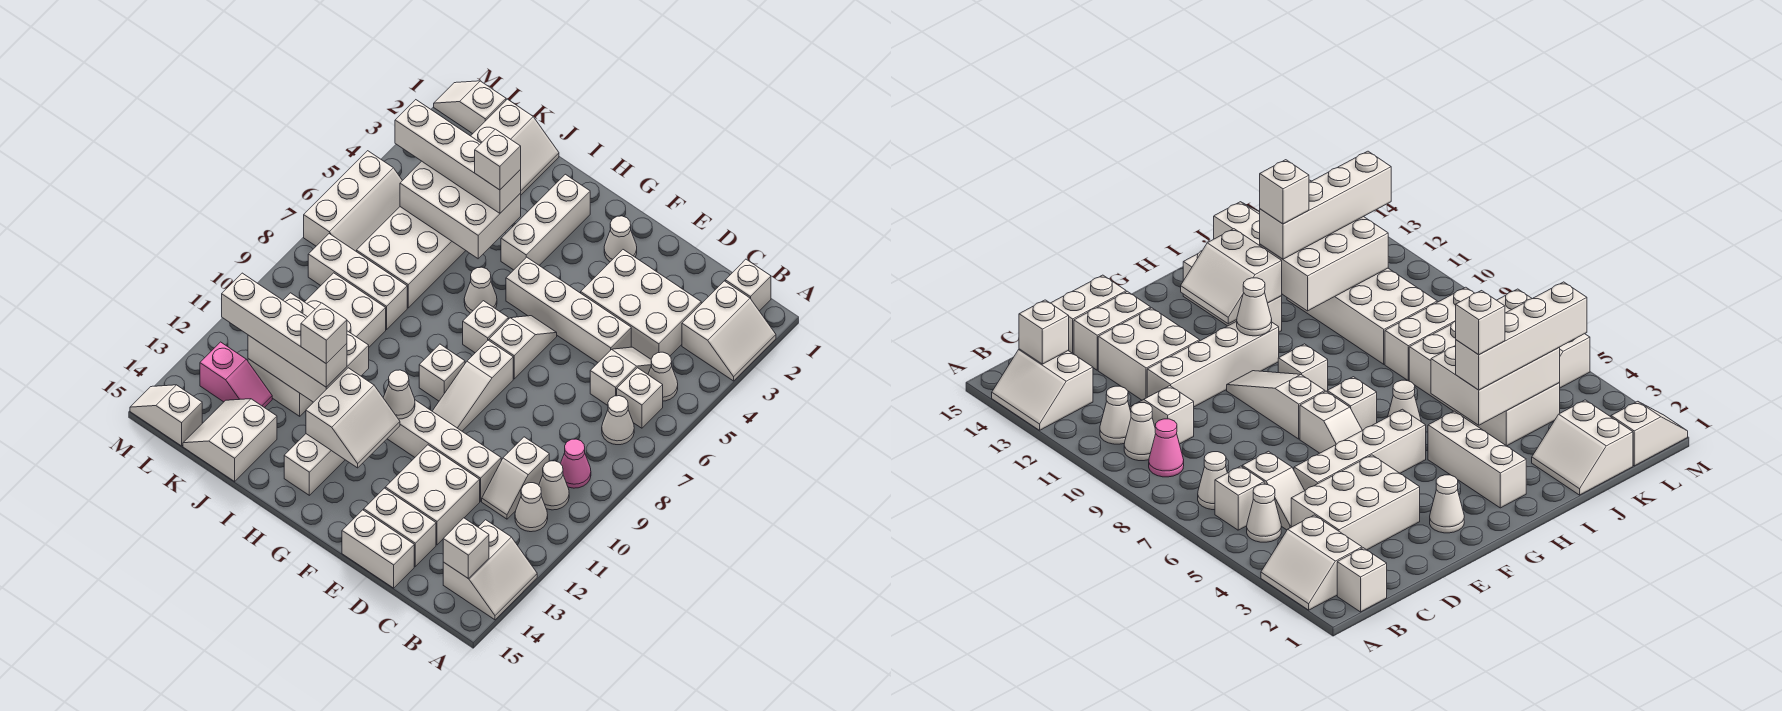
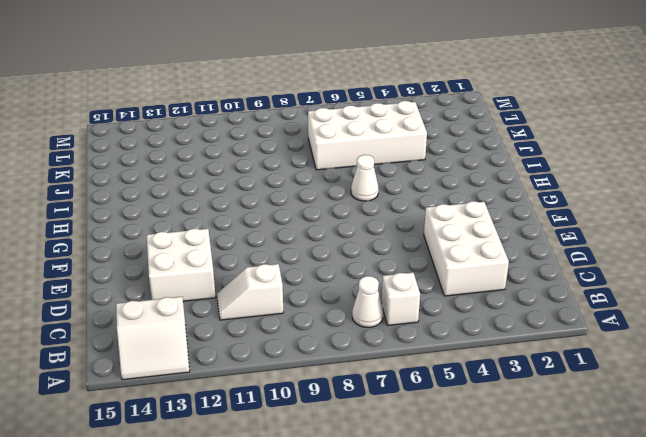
none -> white slope A2:B3 level 1 top B
none -> white brick B1 level 1
none -> white cone B5 level 1
none -> pink cone B9 level 1

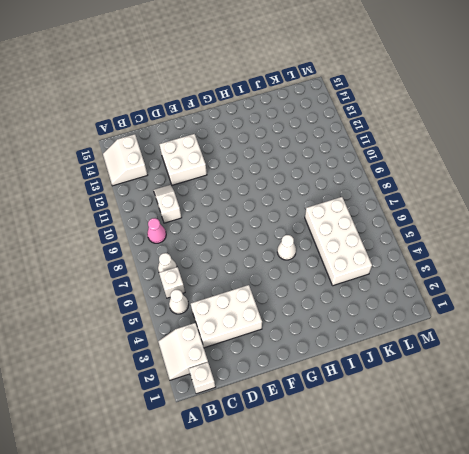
none -> white cone B10 level 1
none -> white cone B11 level 1
none -> white slope C5:C6 level 1 top 6
none -> white brick D5:G5 level 1

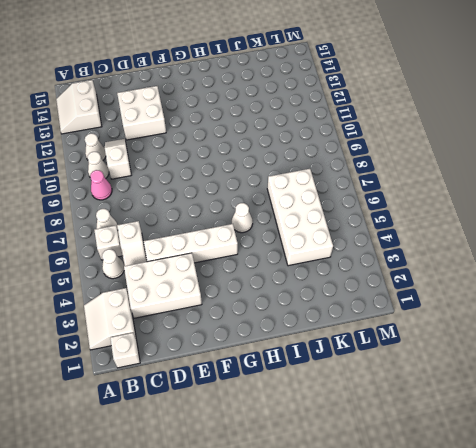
none -> white brick D11:G11 level 1
none -> white brick D14:E14 level 1
none -> white brick D15:E15 level 1
none -> white cone F2 level 1

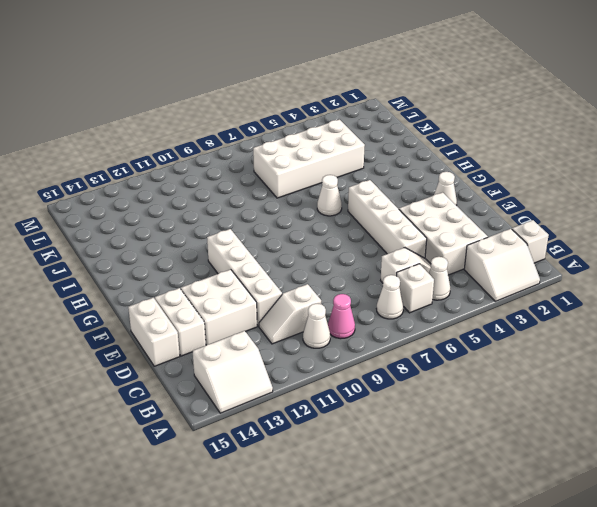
none -> white cone B11 level 1
none -> white slope F6:F7 level 1 top 7
none -> white slope F8:F10 level 1 top 8
none -> white brick G7 level 1

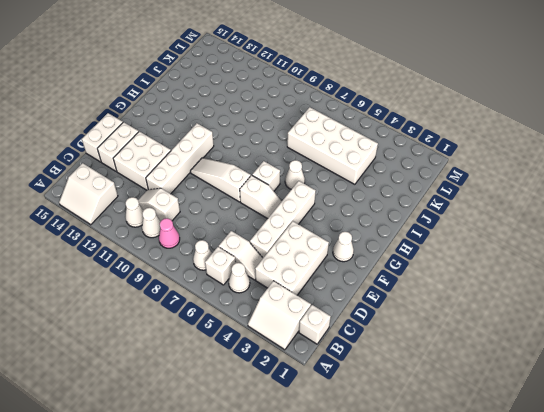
none -> white brick G9 level 1
none -> white brick H2:H4 level 1
none -> white brick H12:H14 level 1
none -> white slope J1:K2 level 1 top K

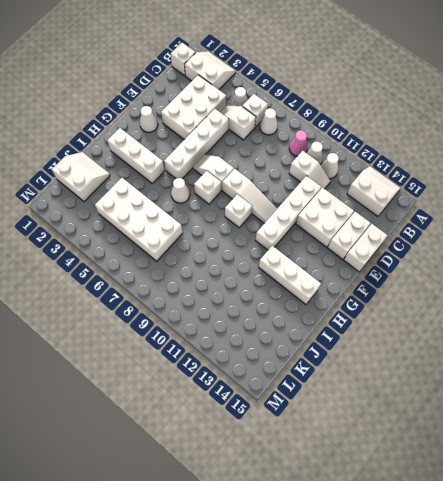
none -> white brick J8:L8 level 1
none -> white brick J9:K12 level 1
none -> white slope J14:K15 level 1 top J
none -> pink slope K13:L13 level 1 top L

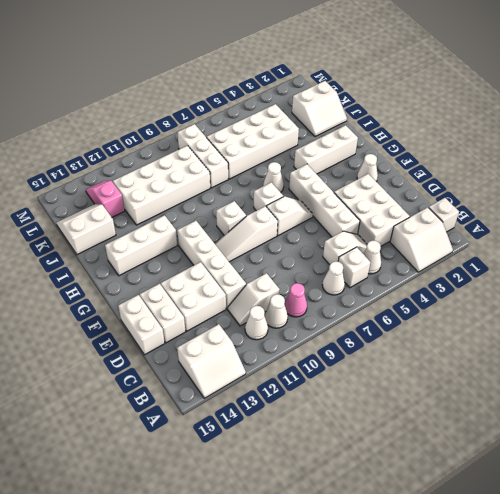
pink slope K13:L13 level 1 top K -> pink slope K13:L13 level 1 top L
none -> white slope L1:M1 level 1 top L
none -> white slope L5:M7 level 1 top M
none -> white slope L15:M15 level 1 top L
none -> white brick B14 level 2

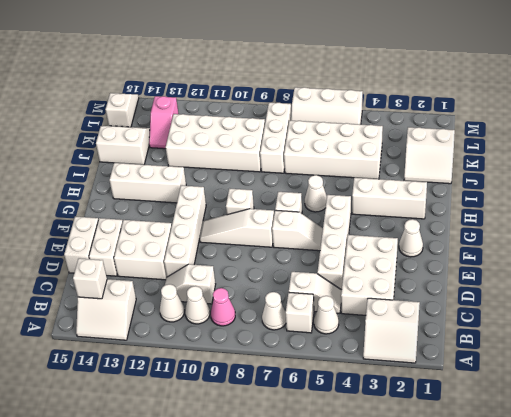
none -> white brick B1 level 1
none -> white slope L1:M1 level 1 top L
none -> white cone G11 level 2
none -> white slope G12:H13 level 2 top H

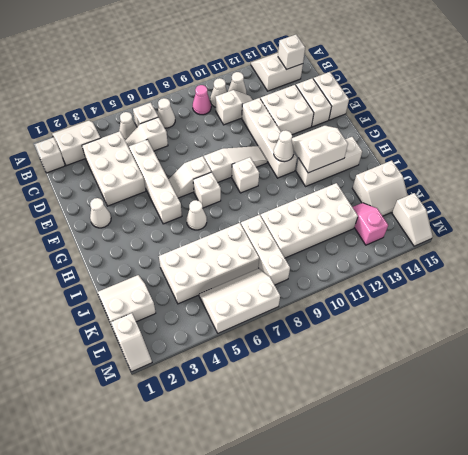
none -> white brick H2:H4 level 1
none -> white brick I4:K5 level 2
none -> white brick I11:K12 level 2
none -> white brick I4:L4 level 3

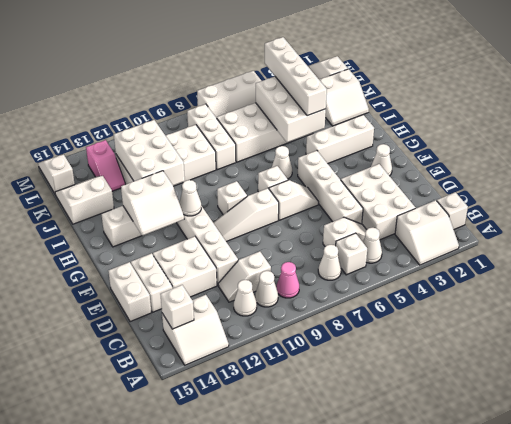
none -> white brick I12:L12 level 3
none -> white brick I4 level 4
none -> white brick I12 level 4

